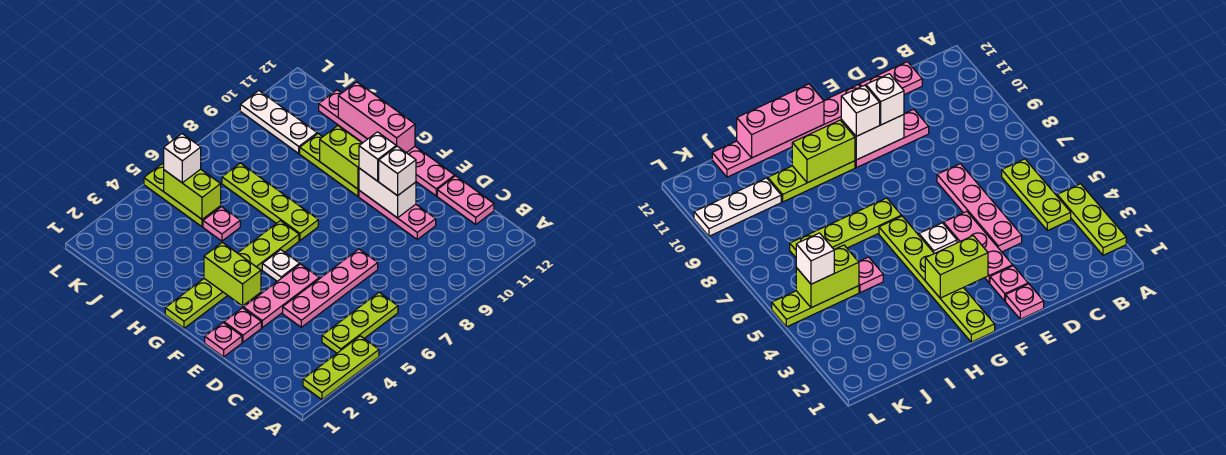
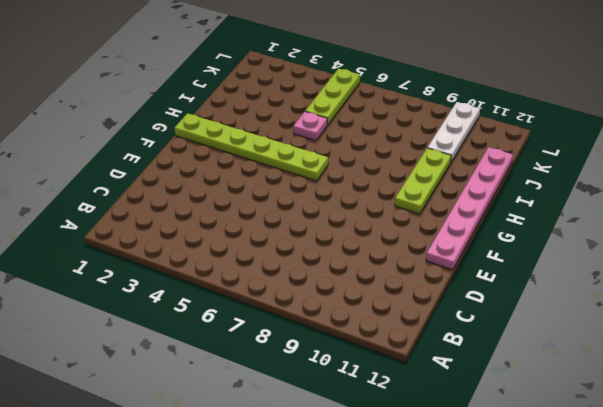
none -> lime plate A2:A4 level 1
none -> lime plate B4:B6 level 1
none -> pink plate C12:D12 level 1

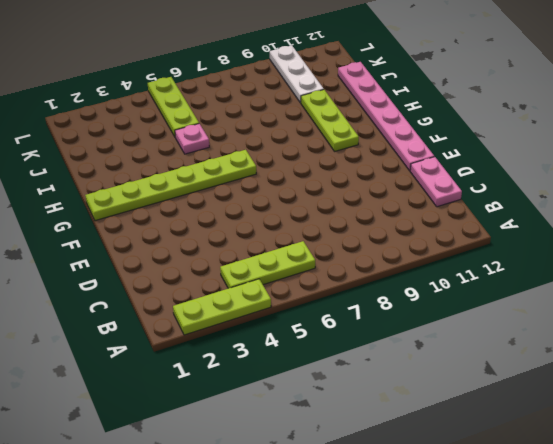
none -> pink plate D4:D7 level 1
none -> pink plate D10:F10 level 1
none -> pink plate E1 level 1

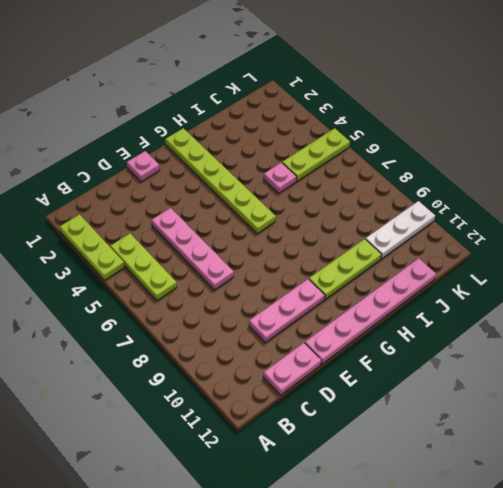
none -> pink plate E2 level 1
none -> pink plate E3:E5 level 1
none -> white plate F5 level 1

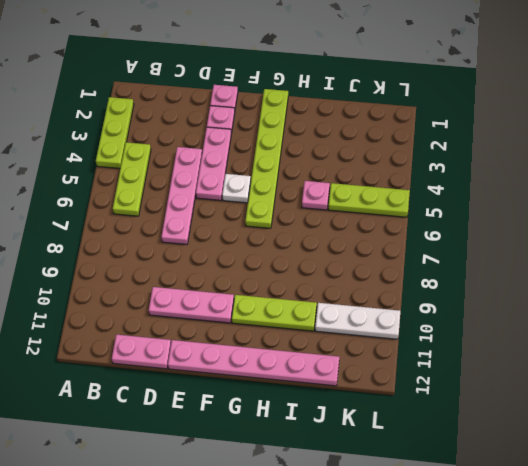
none -> lime plate G7:J7 level 1
none -> white brick E10:F10 level 2
none -> lime brick F3:G3 level 2

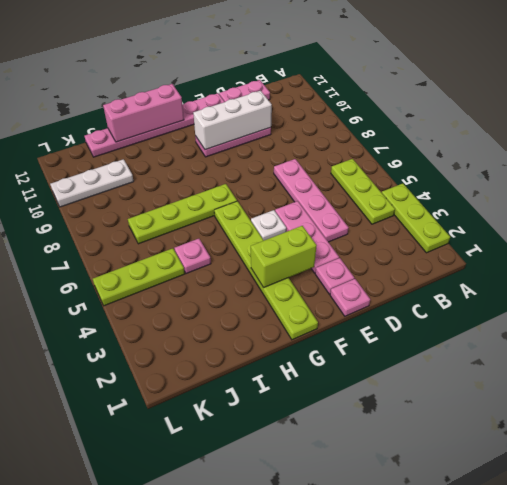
white brick D10:F10 level 2 -> white brick E10:F10 level 2
none -> lime plate G10:I10 level 1
none -> lime brick G10:H10 level 2
none -> lime brick J5:K5 level 2

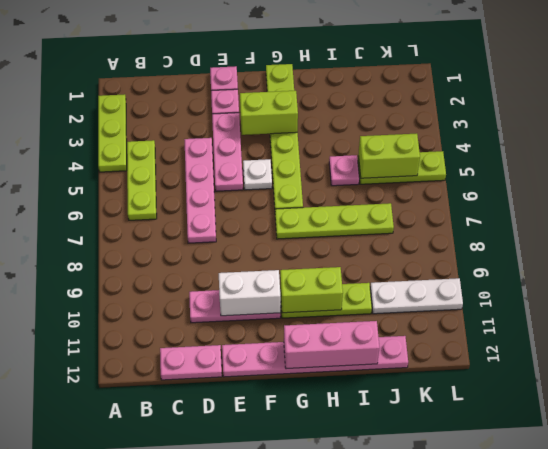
none -> white brick E10 level 3
none -> white brick F10 level 3
none -> white brick K5 level 3

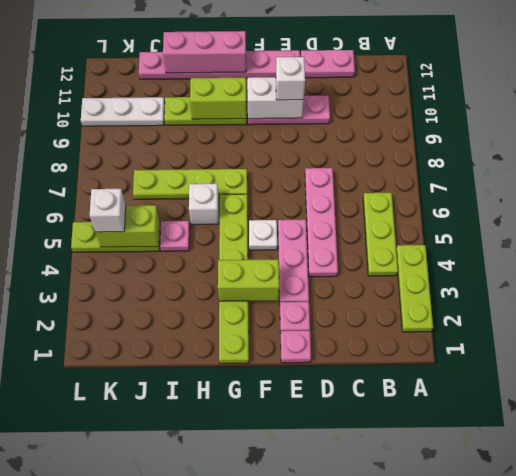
white brick H6 level 1 -> white brick F10 level 3

